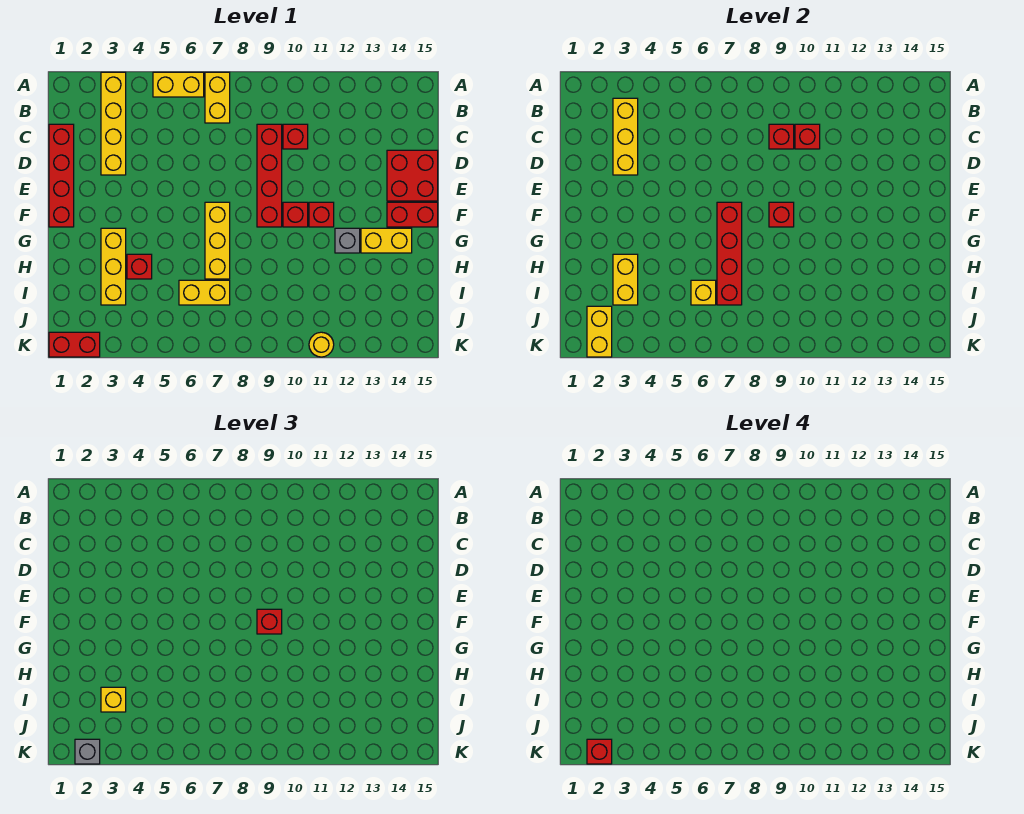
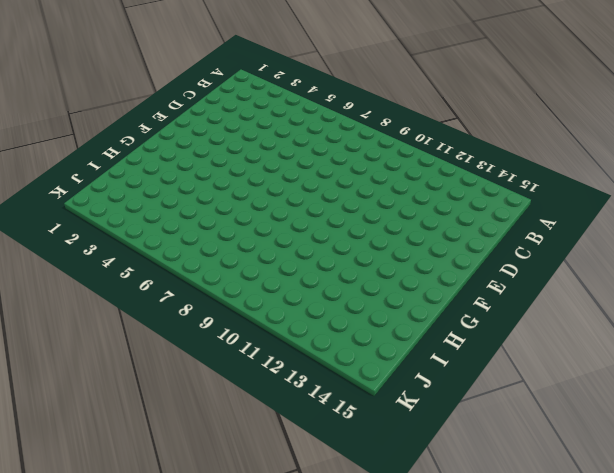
none -> yellow brick A3:D3 level 1
none -> yellow brick A5:A6 level 1
none -> yellow brick A7:B7 level 1
none -> red brick C1:F1 level 1

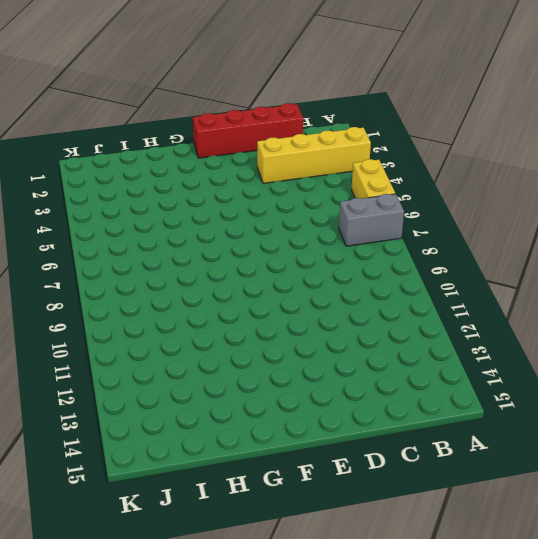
grey brick A7:B7 level 1 -> yellow brick A7:B7 level 1
none -> red brick C9:F9 level 1
none -> red brick C10 level 1
none -> red brick D14:E15 level 1
none -> yellow brick F7:H7 level 1

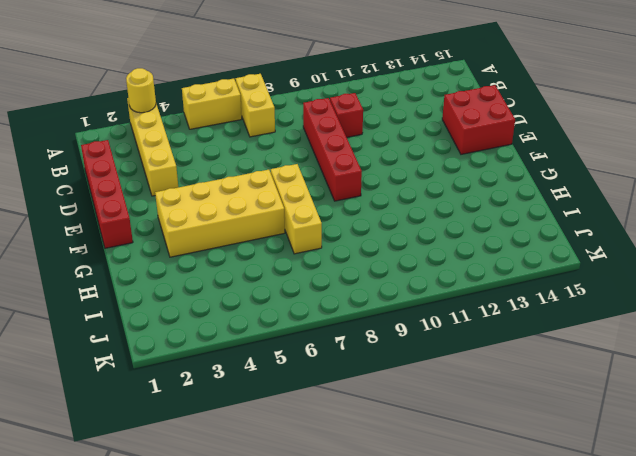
yellow round brick A3 level 2 -> yellow round brick K11 level 1
yellow brick F3:G6 level 1 -> yellow brick G3:I3 level 1
none -> red brick F10 level 1
none -> red brick F11 level 1
none -> red brick F14:F15 level 1
none -> grey brick G12 level 1

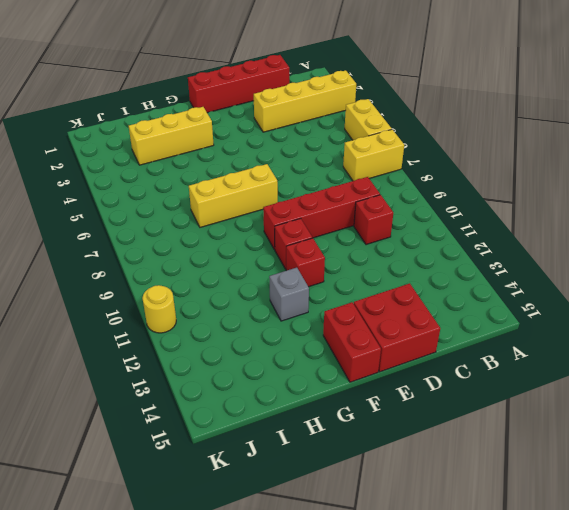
none -> yellow brick G13:G14 level 1
none -> red brick H4 level 1
none -> yellow brick I6:I7 level 1
none -> red brick K1:K2 level 1

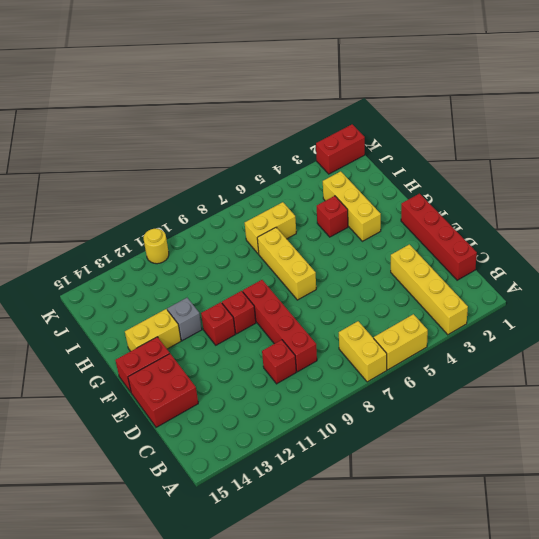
none -> yellow brick B3:D3 level 2
none -> red brick C9 level 2
none -> red brick C10 level 2
none -> red brick F7:I7 level 2

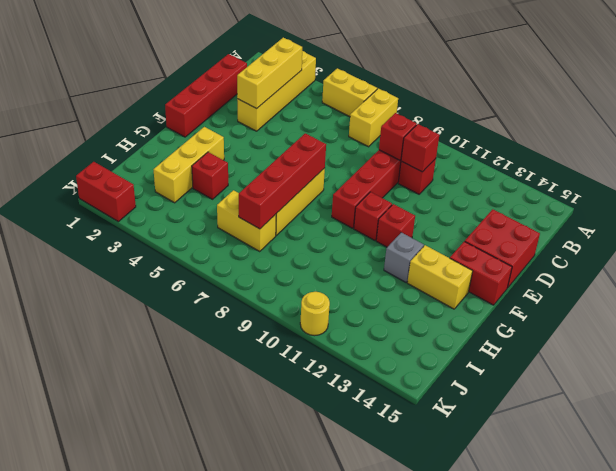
none -> red brick F9 level 2
none -> yellow brick H3:I3 level 2
none -> yellow brick I6 level 2
none -> yellow brick J2:K2 level 2

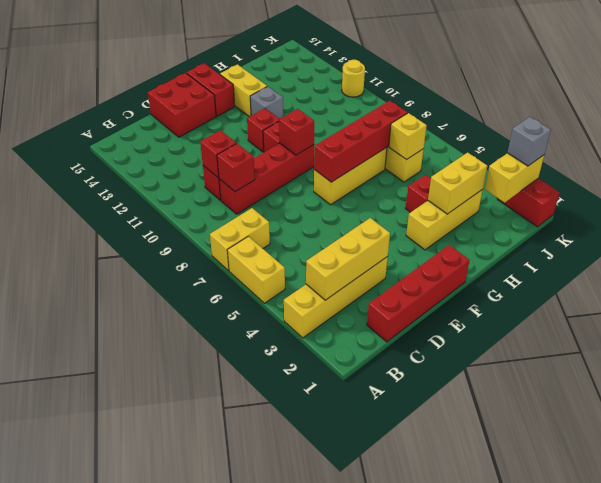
none -> red brick F9 level 3
none -> yellow brick I3 level 3
none -> red brick K2 level 4

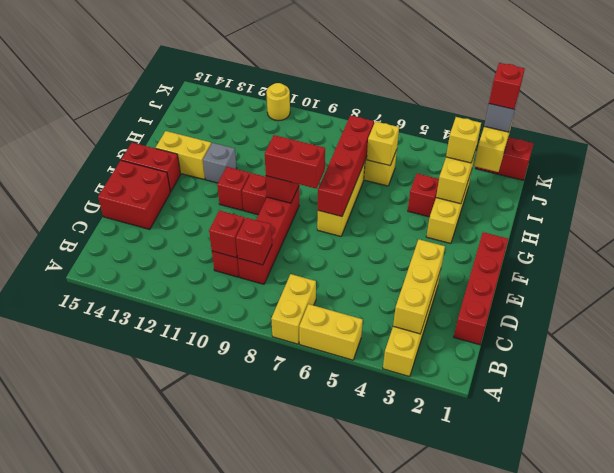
red brick F8:F9 level 3 -> red brick F9 level 3

